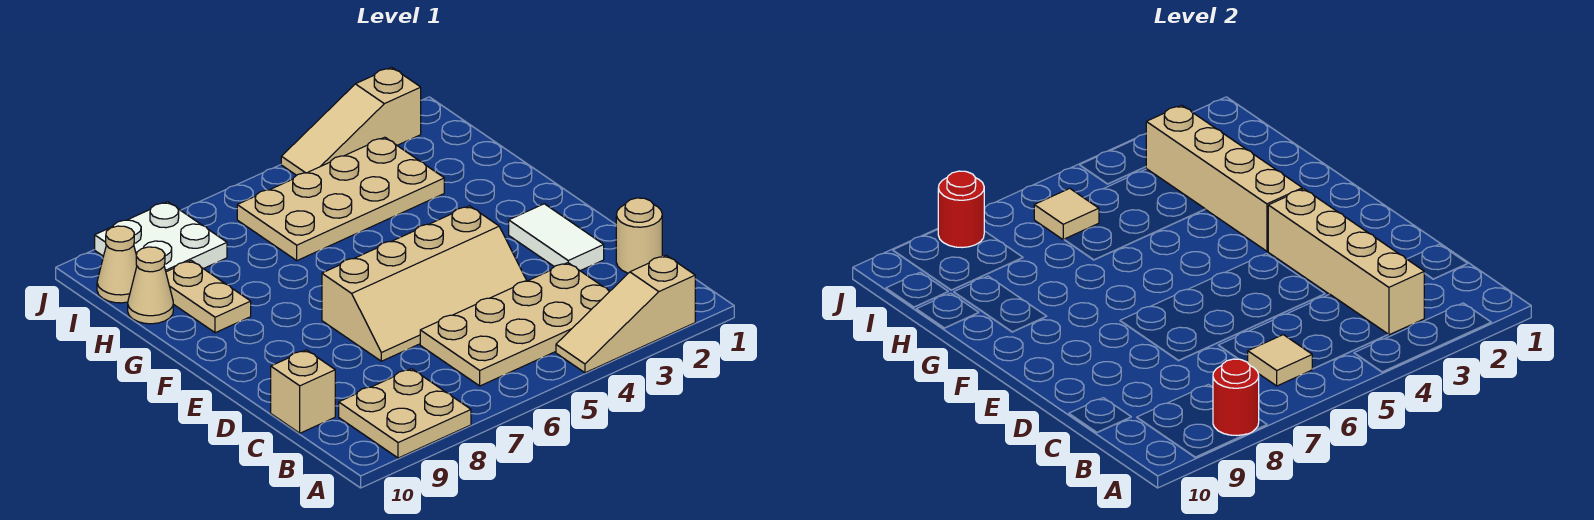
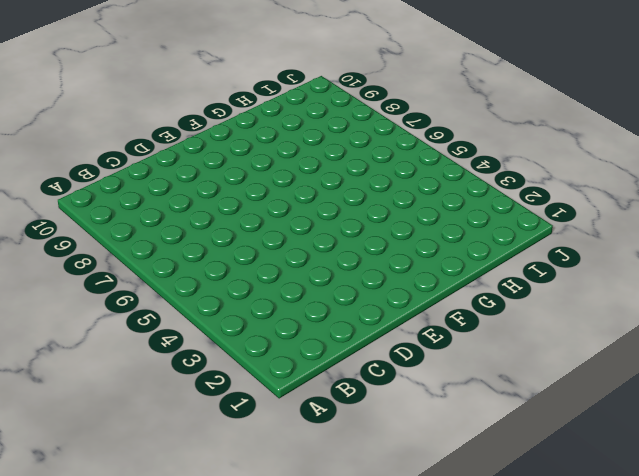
none -> tan slope A2:A4 level 1 top 2
none -> tan plate A8:B9 level 1
none -> tan plate B3:C6 level 1

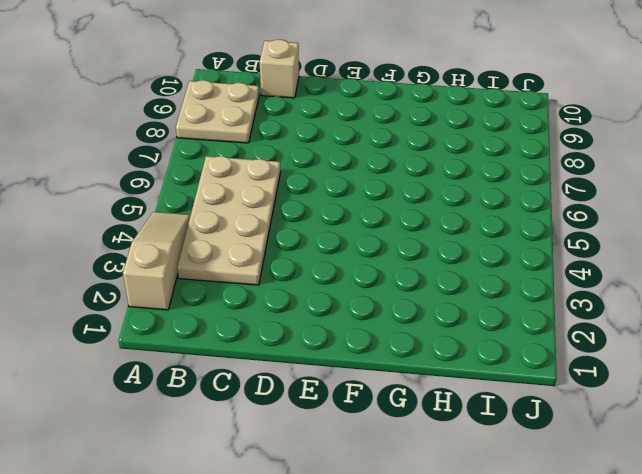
none -> tan round brick C1 level 1
none -> white tile D2:E2 level 1
none -> tan slope D4:E7 level 1 top E

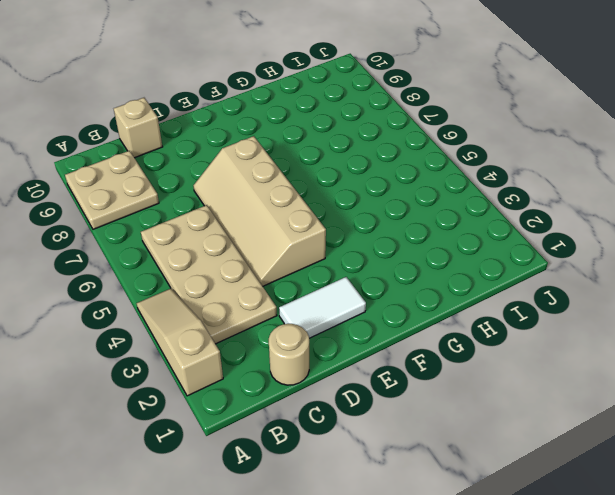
none -> tan plate G9:H9 level 1
none -> tan plate H3:I6 level 1
none -> tan cone H10 level 1

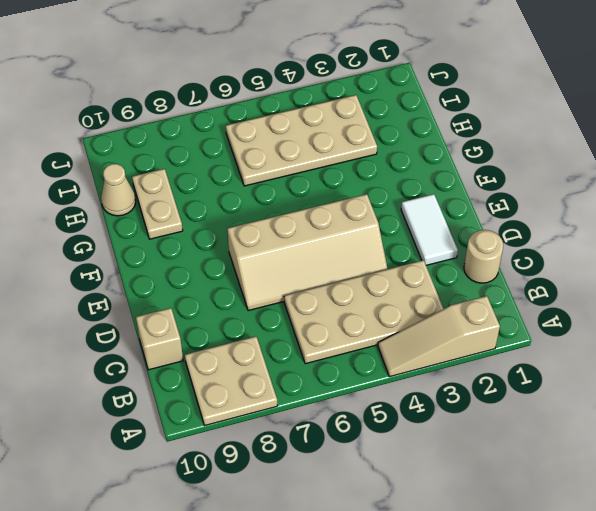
none -> white plate I8:J9 level 1
none -> tan cone I10 level 1
none -> tan slope J2:J4 level 1 top 2

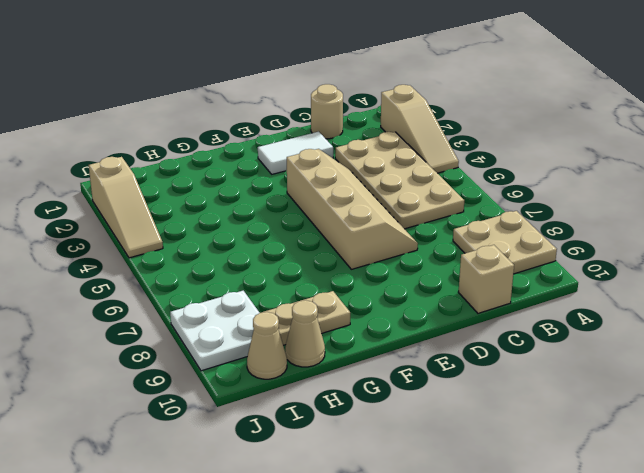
none -> tan plate H3:I6 level 1
none -> red round brick A8 level 2
none -> tan brick B3:E3 level 2

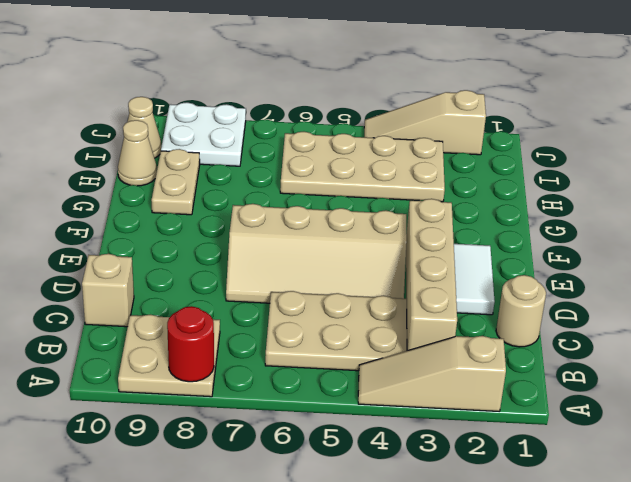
none -> tan tile B6 level 2
none -> tan brick F3:I3 level 2
none -> tan tile I6 level 2

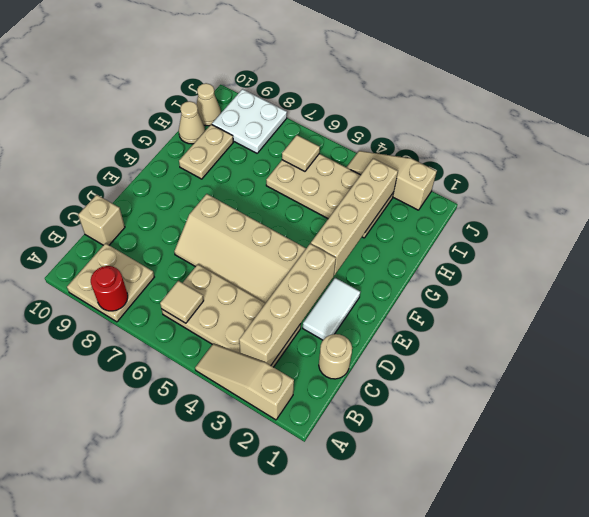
none -> red round brick J8 level 2

